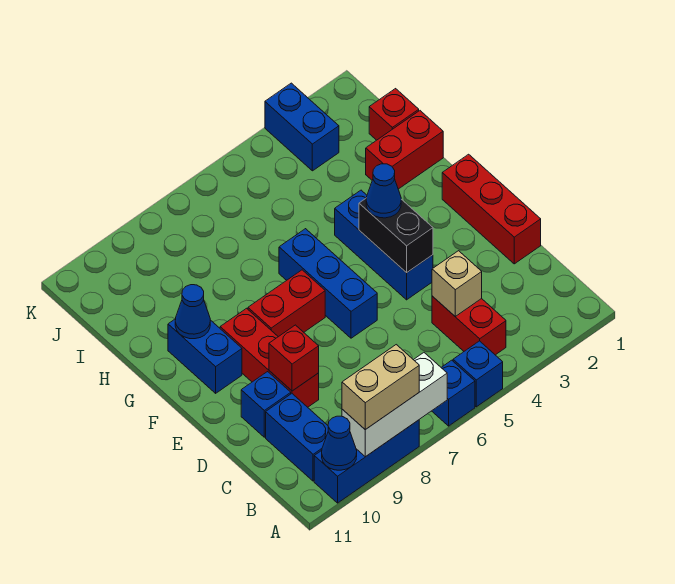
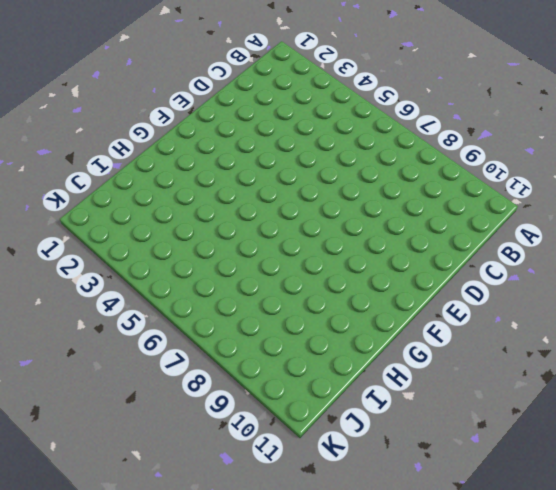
none -> blue brick A5 level 1
none -> blue brick A6 level 1
none -> blue brick A8:A10 level 1

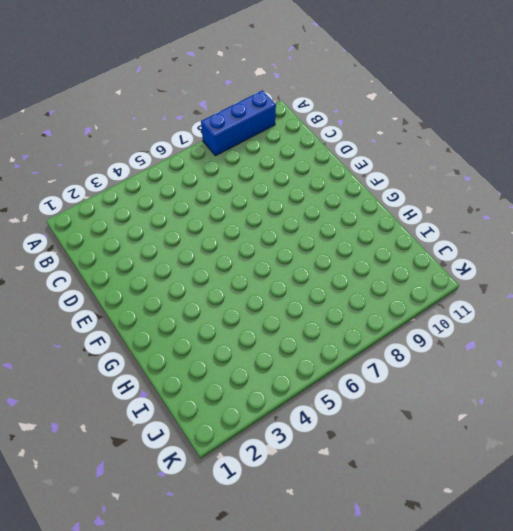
none -> blue brick A5 level 1
none -> blue brick A6 level 1
none -> red brick B4:C4 level 1

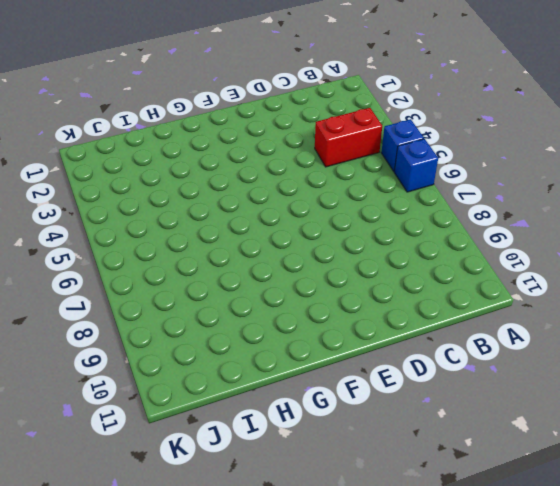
none -> blue brick A8:A10 level 1
none -> blue brick B10:C10 level 1
none -> red brick D1:F1 level 1

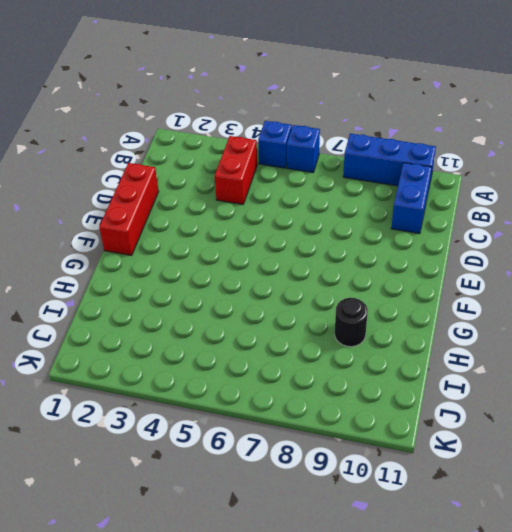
black round brick H9 level 1 -> none
none -> red brick D9:F9 level 1
none -> blue brick D10 level 1
none -> blue brick E4:G4 level 1

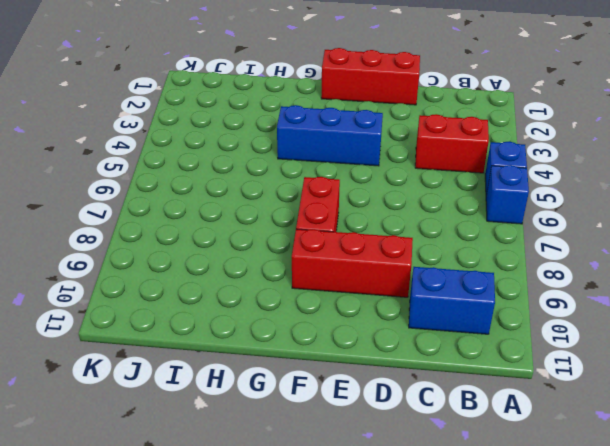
none -> blue brick A8:A10 level 1
none -> blue brick D10 level 1
none -> blue brick E6:G6 level 1

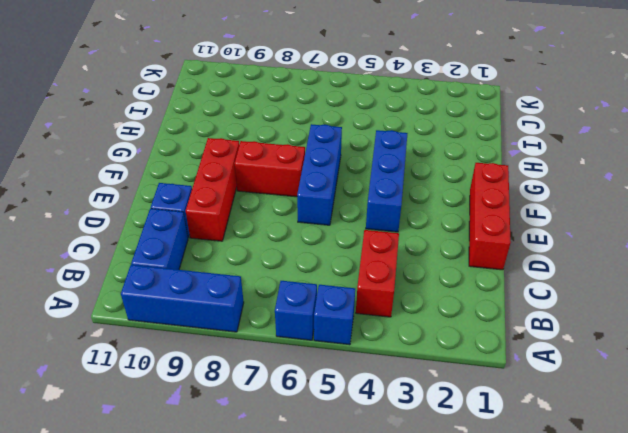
none -> blue brick F10:G10 level 1
none -> red brick H1:H2 level 1
none -> red brick I1 level 1

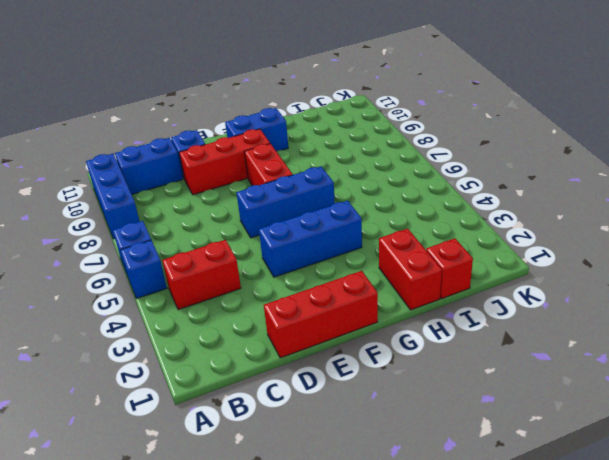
none -> blue brick J3:K3 level 1
none -> white brick A7:A9 level 2
none -> blue cone A10 level 2

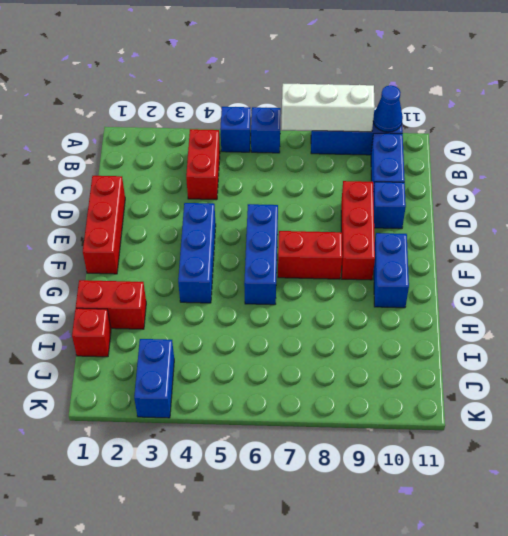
none -> tan brick C4 level 2
none -> red brick D9 level 2
none -> black brick E4:F4 level 2

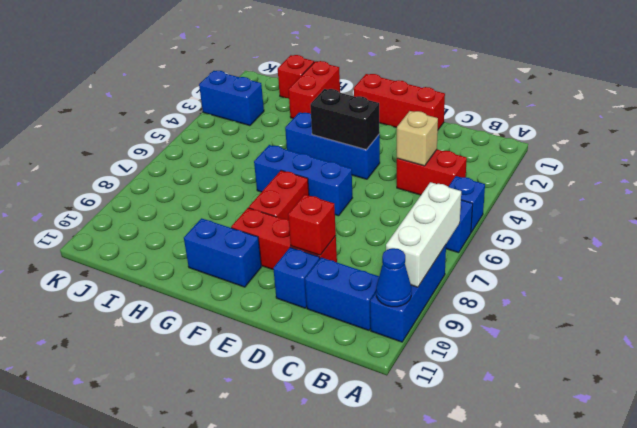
none -> blue cone G10 level 2
none -> tan brick A8:A9 level 3
none -> blue cone F4 level 3

